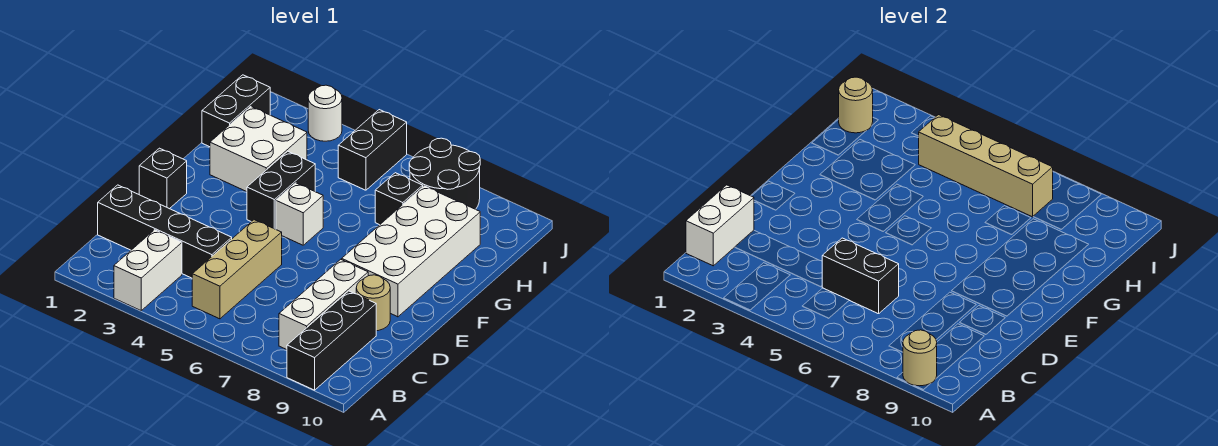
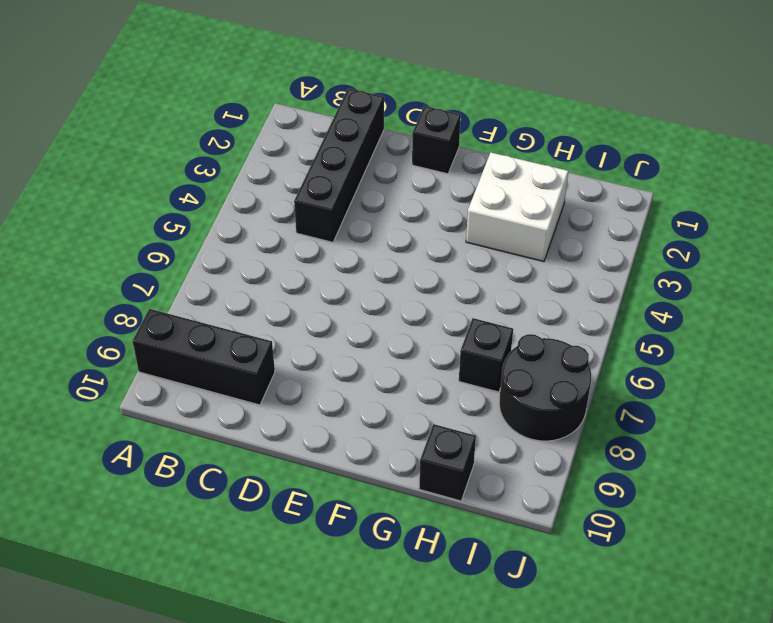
black brick H10 level 1 -> none
none -> white brick A3:B3 level 1
none -> tan brick B5:D5 level 1
none -> white brick B8:D8 level 1

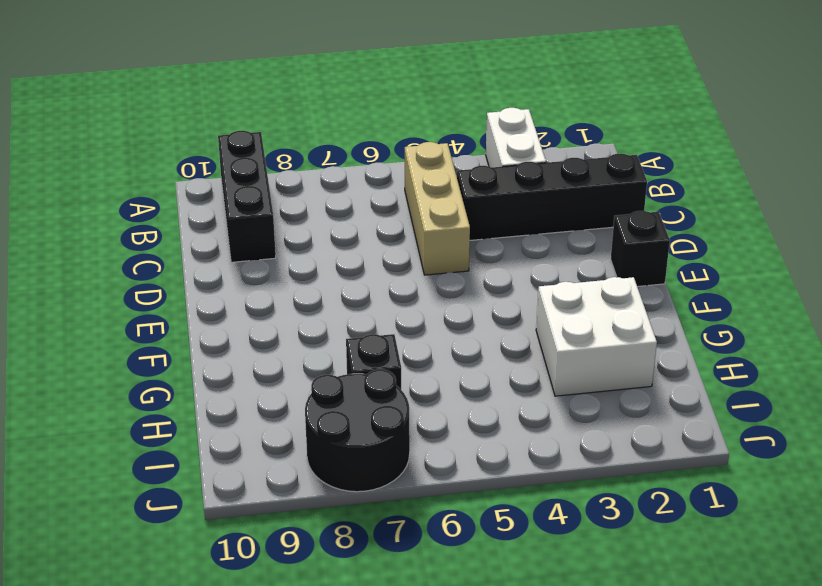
none -> white brick B8:D8 level 1
none -> tan round brick D9 level 1
none -> white brick E8:H9 level 1

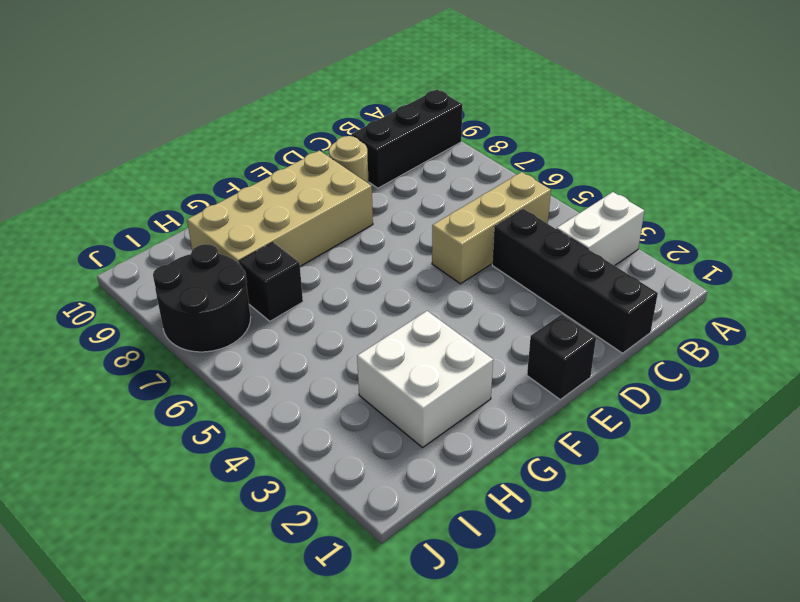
tan brick E8:H9 level 1 -> white brick E8:H9 level 1
none -> white brick B8:D8 level 1
none -> black brick F4:G4 level 1
none -> white brick F5 level 1

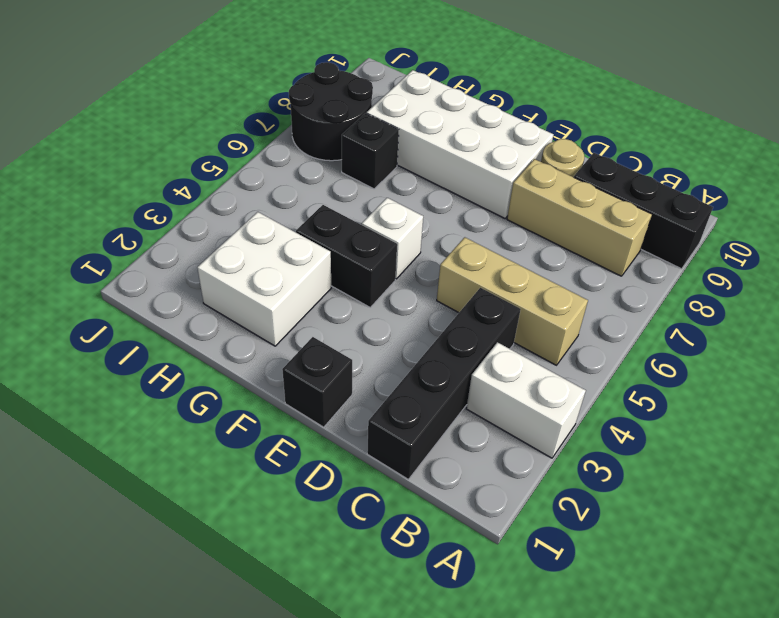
tan brick B8:D8 level 1 -> white brick B8:D8 level 1
none -> black brick H1:I1 level 1
none -> black brick I5:J5 level 1
none -> white round brick J3 level 1

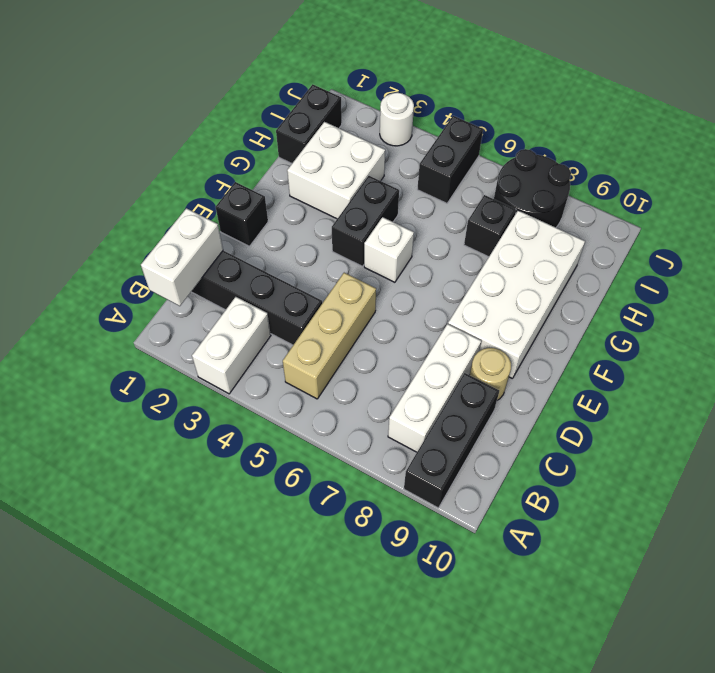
none -> tan round brick A9 level 2
none -> black brick C5:C6 level 2
none -> tan round brick I1 level 2

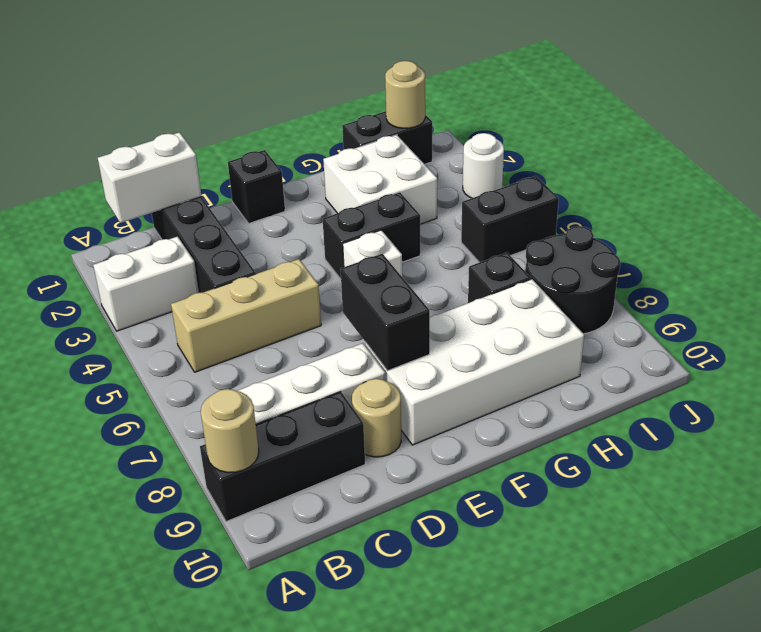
black brick E7:E8 level 2 -> black brick C5:C6 level 2
none -> tan brick I4:I7 level 2

